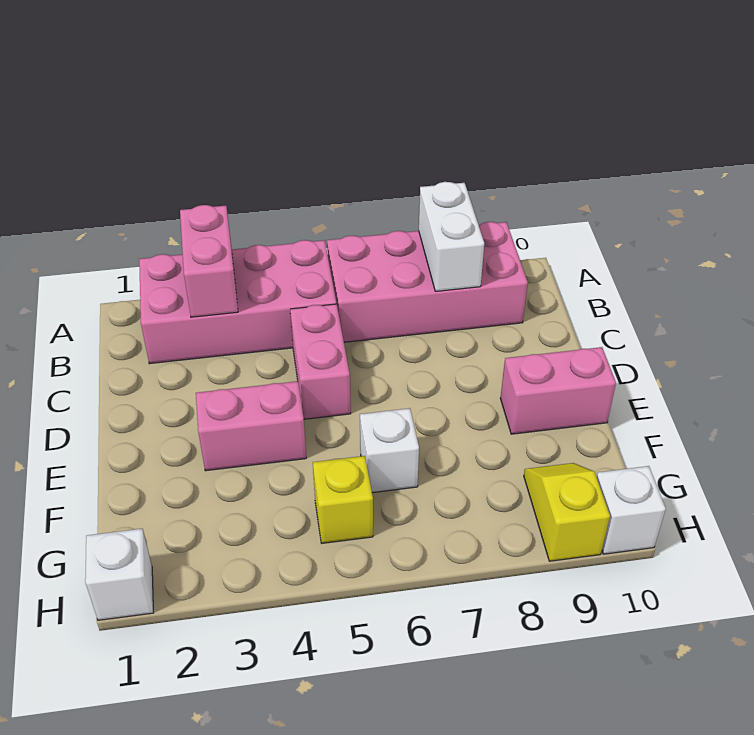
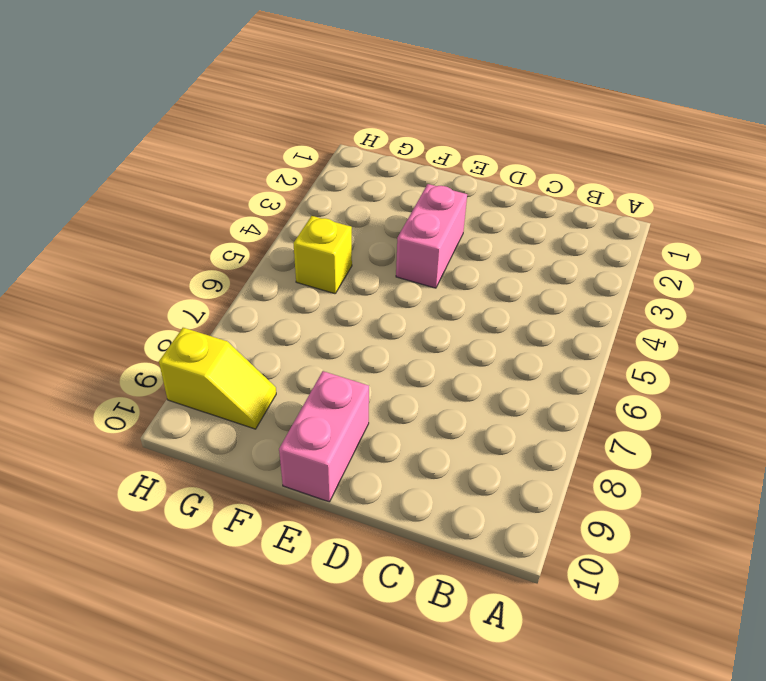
none -> pink brick A2:B5 level 1
none -> pink brick A6:B9 level 1
none -> pink brick C5:D5 level 1

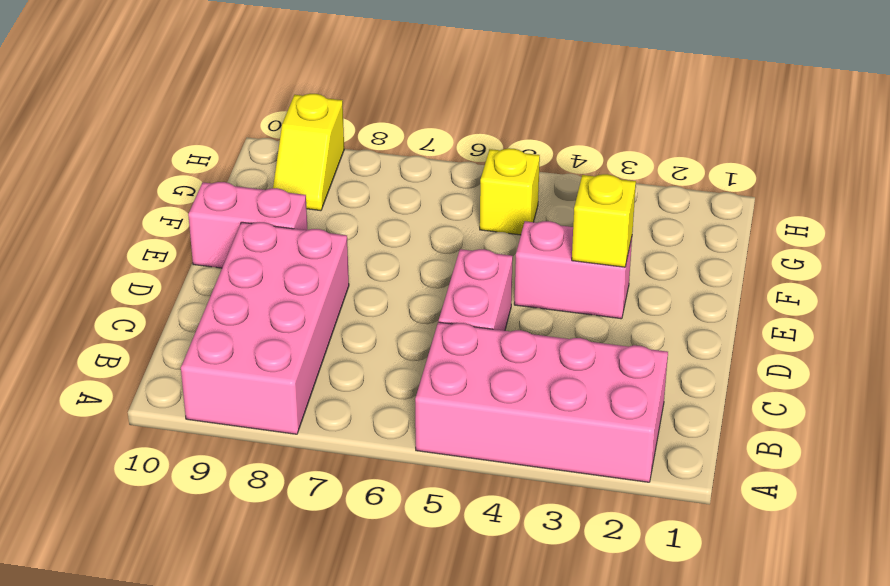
pink brick A8:D9 level 1 -> pink brick A6:B9 level 1
yellow brick E3 level 2 -> none
none -> white brick F6 level 1
none -> white brick H1 level 1
none -> white brick H10 level 1

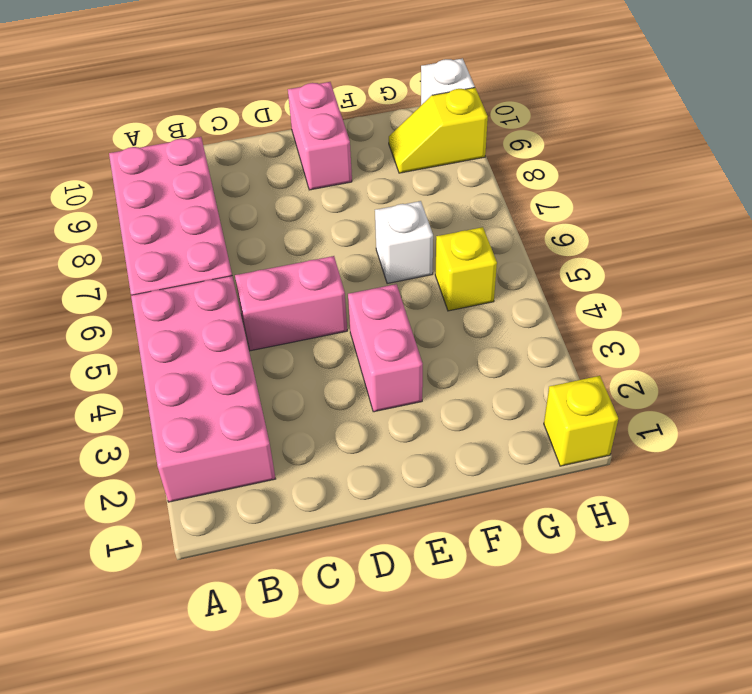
yellow brick H1 level 1 -> white brick H1 level 1
none -> pink brick A3:B3 level 2
none -> white brick A8:B8 level 2

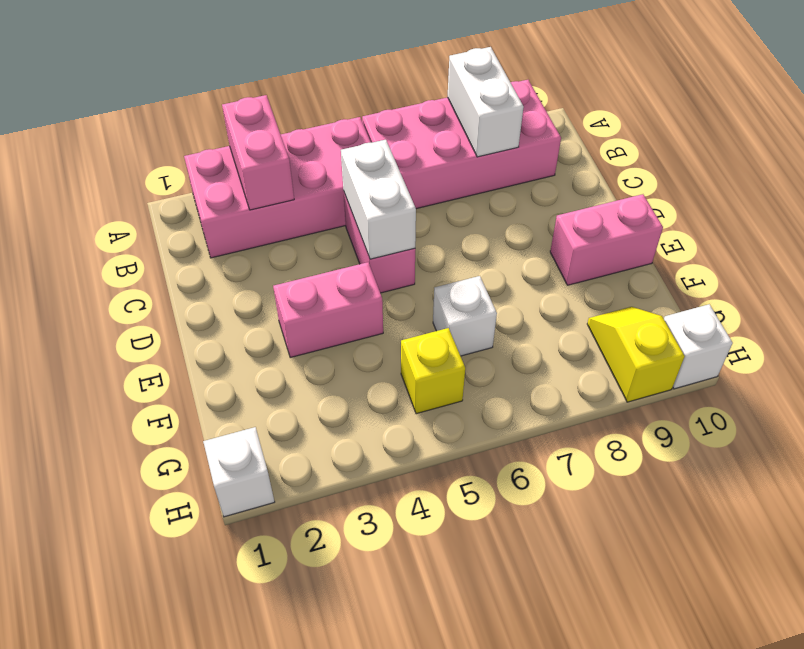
white brick C5:D5 level 2 -> none

